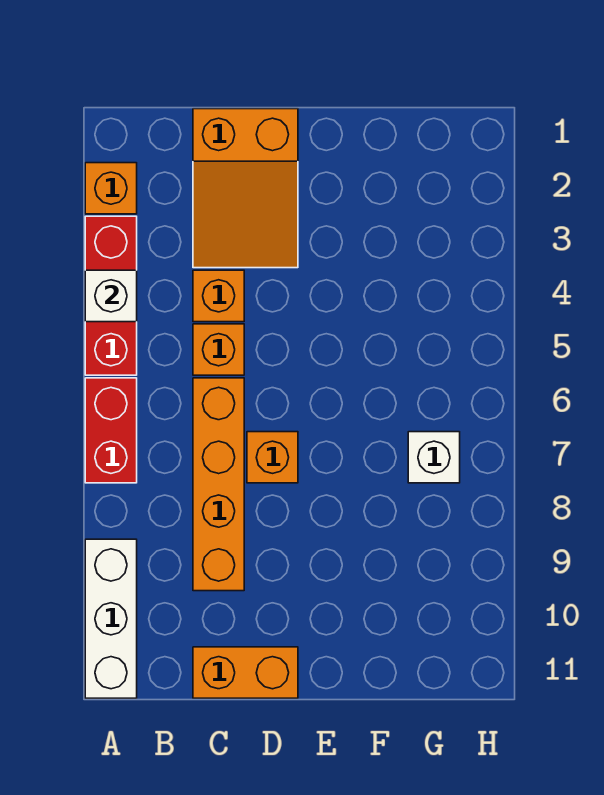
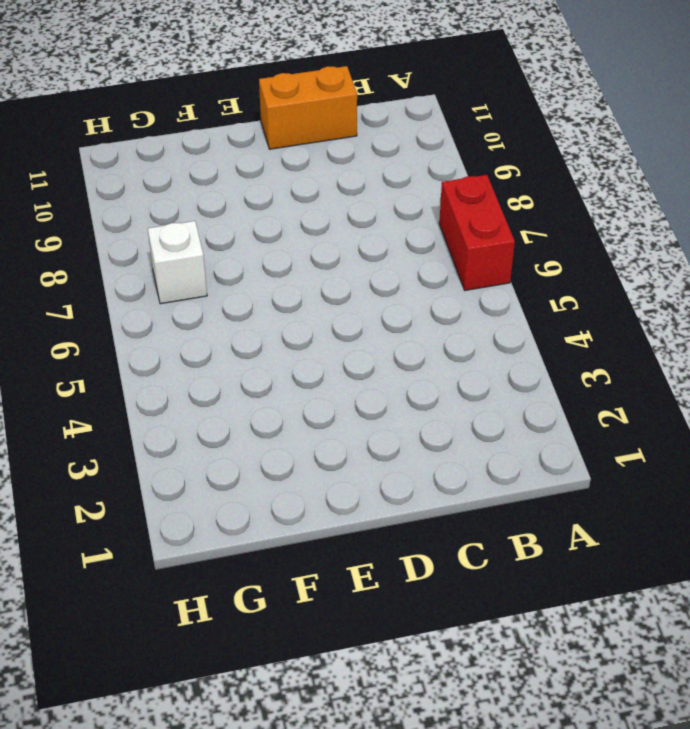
none -> orange brick A2 level 1
none -> red brick A3:A5 level 1
none -> white brick A9:A11 level 1

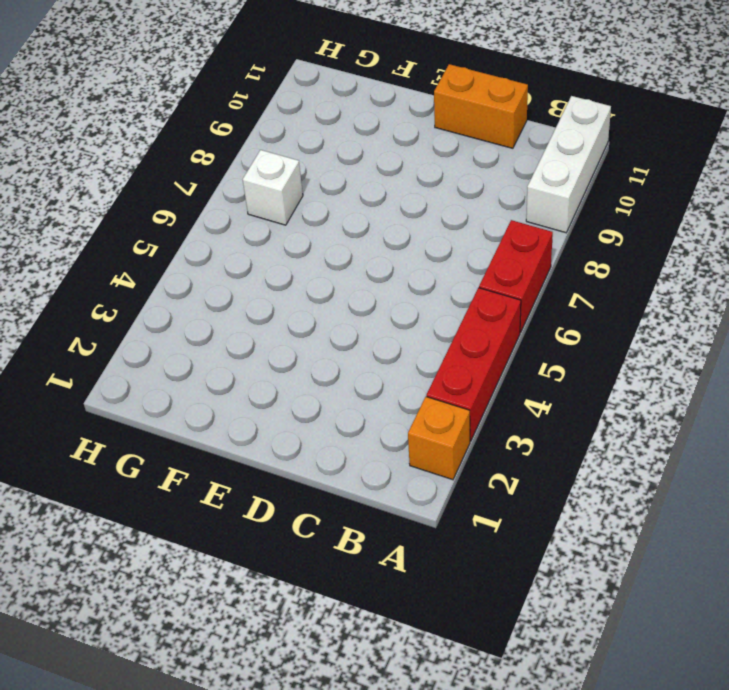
none -> orange slope C1:D3 level 1 top 1
none -> orange brick C4 level 1
none -> orange brick C5 level 1

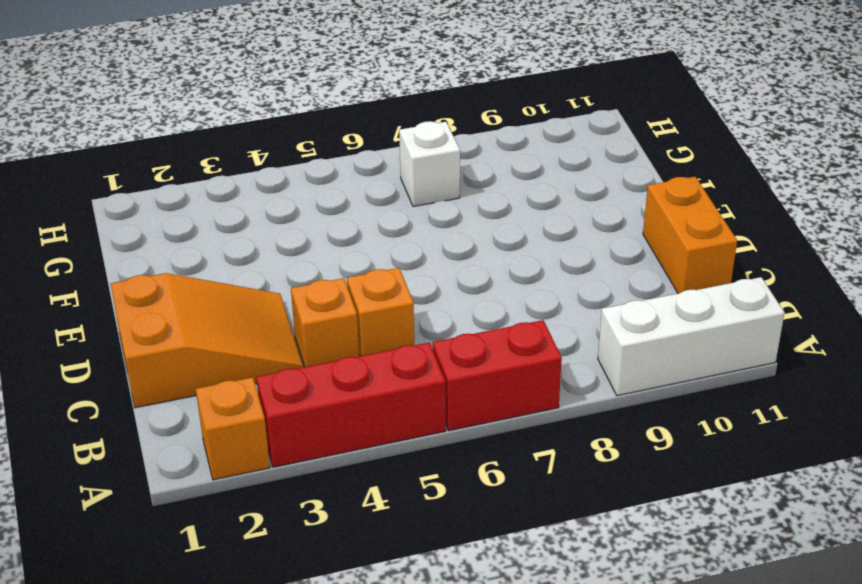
none -> orange brick C6:C9 level 1
none -> orange brick D7 level 1
none -> white brick A4 level 2

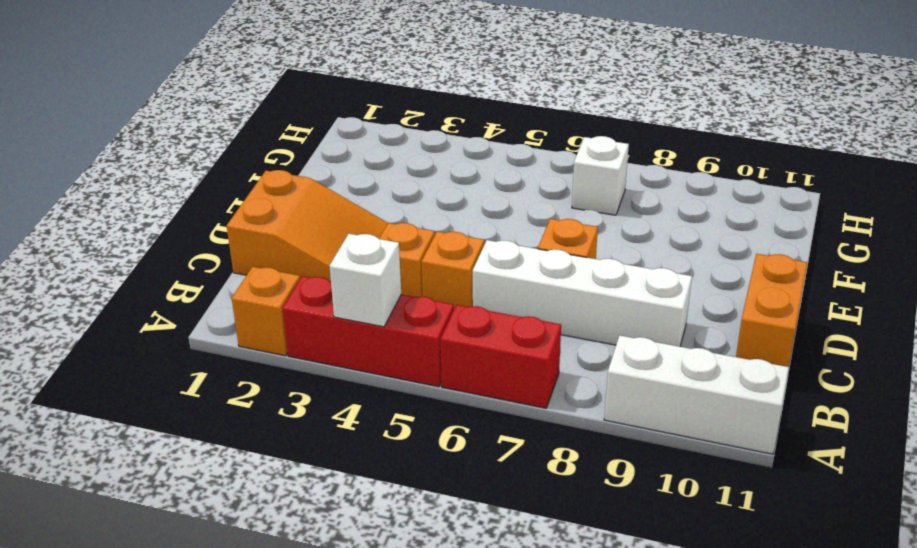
white brick C6:C9 level 1 -> orange brick C6:C9 level 1

